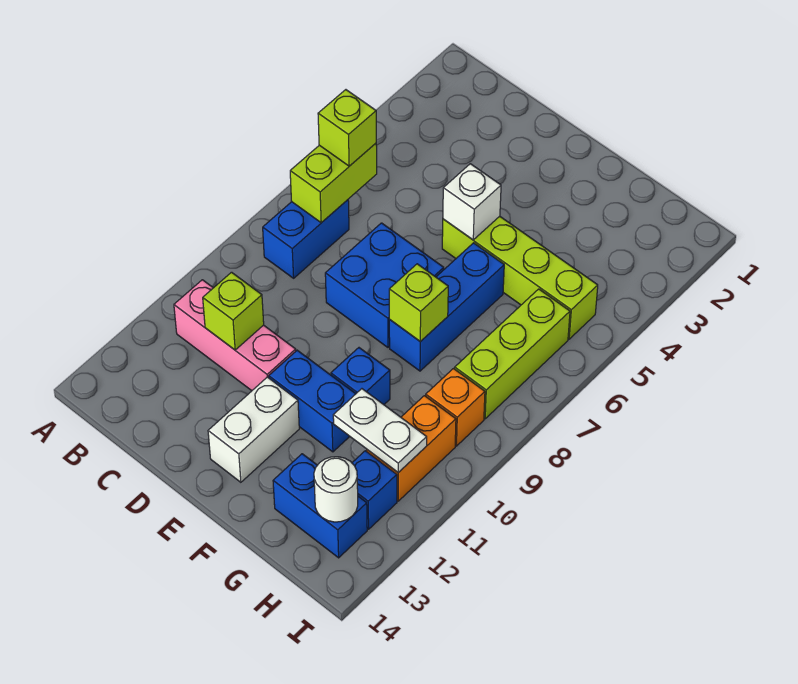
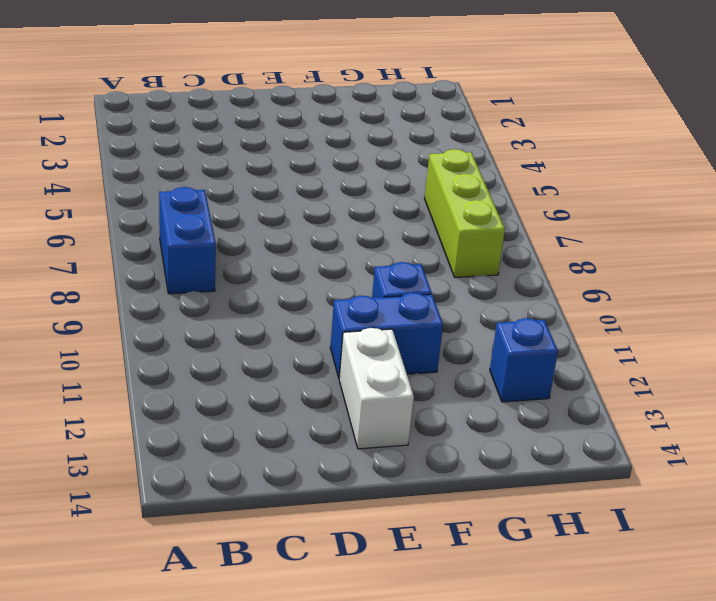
none -> pink brick B11:D11 level 1
none -> blue brick D7:E8 level 1
none -> lime brick E5:H5 level 1

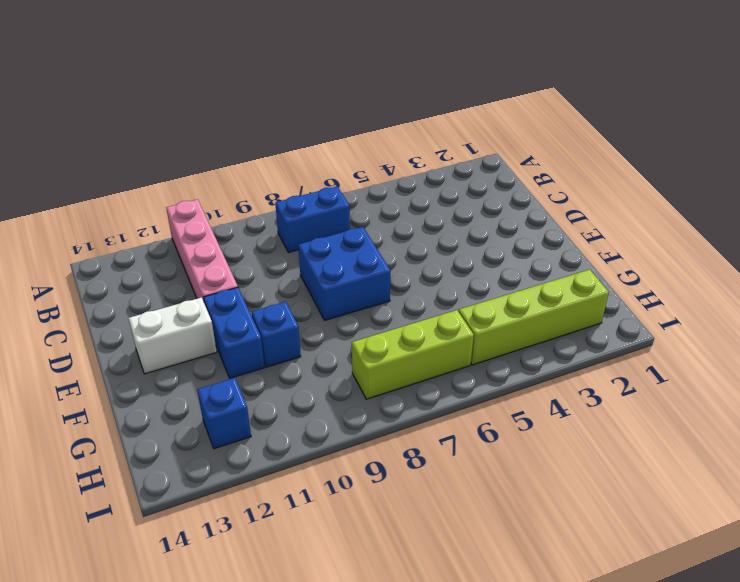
pink brick A11:D11 level 1 -> pink brick B11:D11 level 1
lime brick H2:H5 level 1 -> lime brick E5:H5 level 1
none -> blue brick F6:F8 level 1
none -> blue brick G13:H13 level 1
none -> orange brick H9 level 1

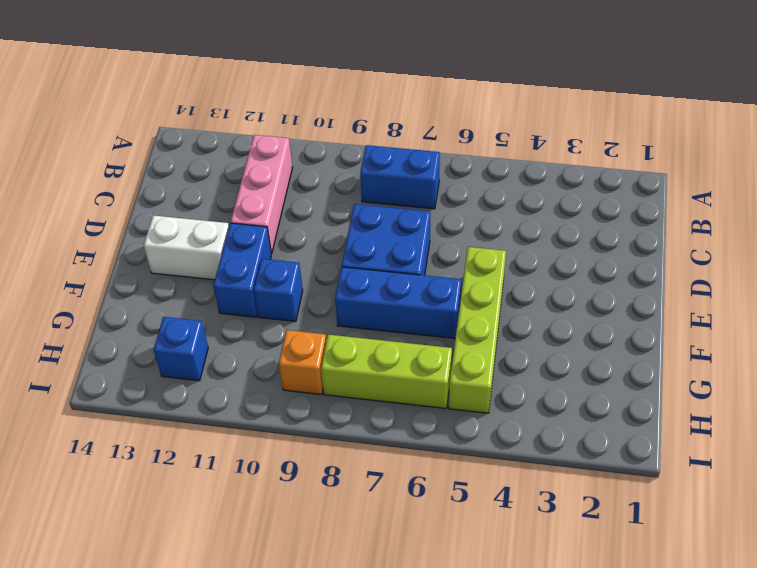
none -> blue brick G13:H13 level 1
none -> orange brick H10:H11 level 1
none -> lime brick B6:B7 level 2

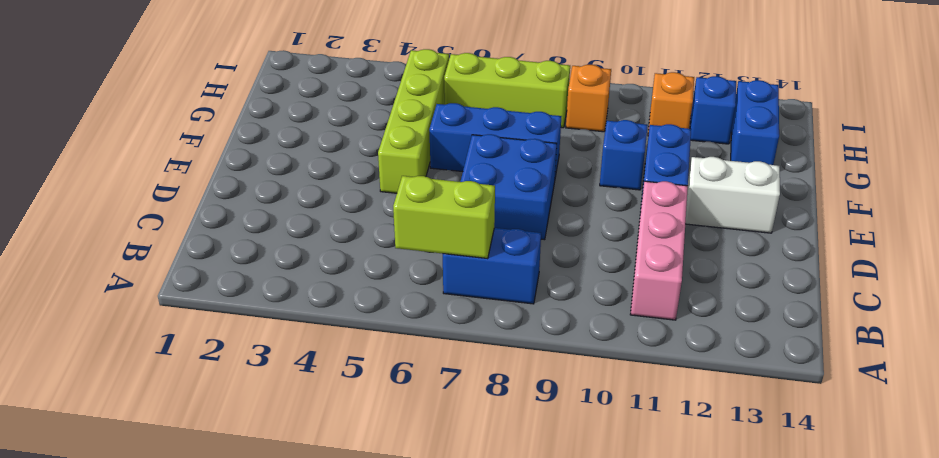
orange brick H11 level 1 -> orange brick H10:H11 level 1
none -> lime brick C11 level 2
none -> white brick E5 level 2
none -> lime brick F8 level 2

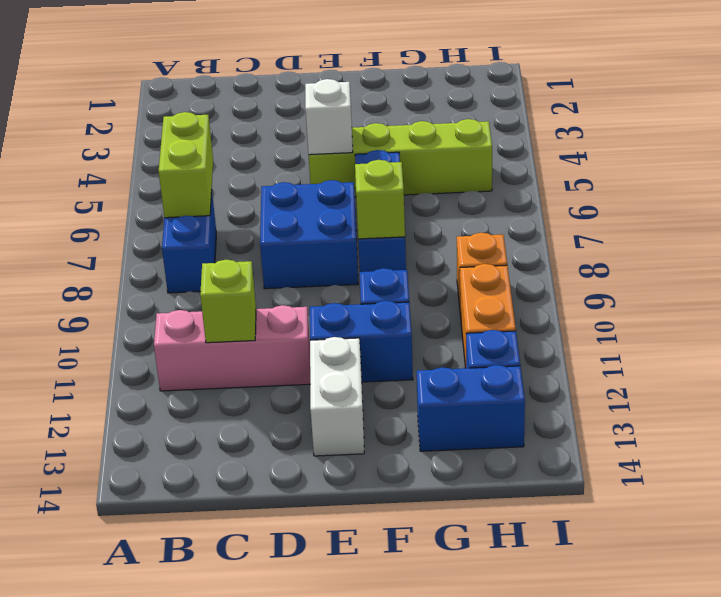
none -> lime brick H6:H8 level 1
none -> white plate G11:H11 level 2
none -> white round brick H13 level 2

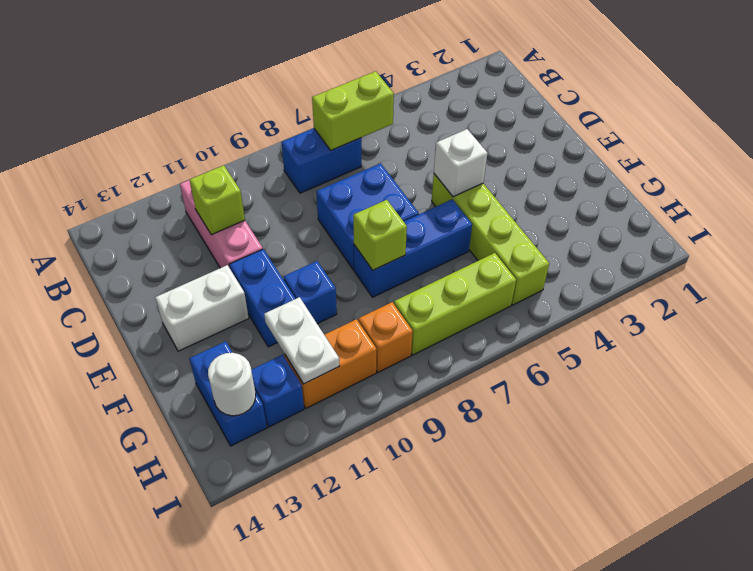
none -> lime brick B6 level 3

